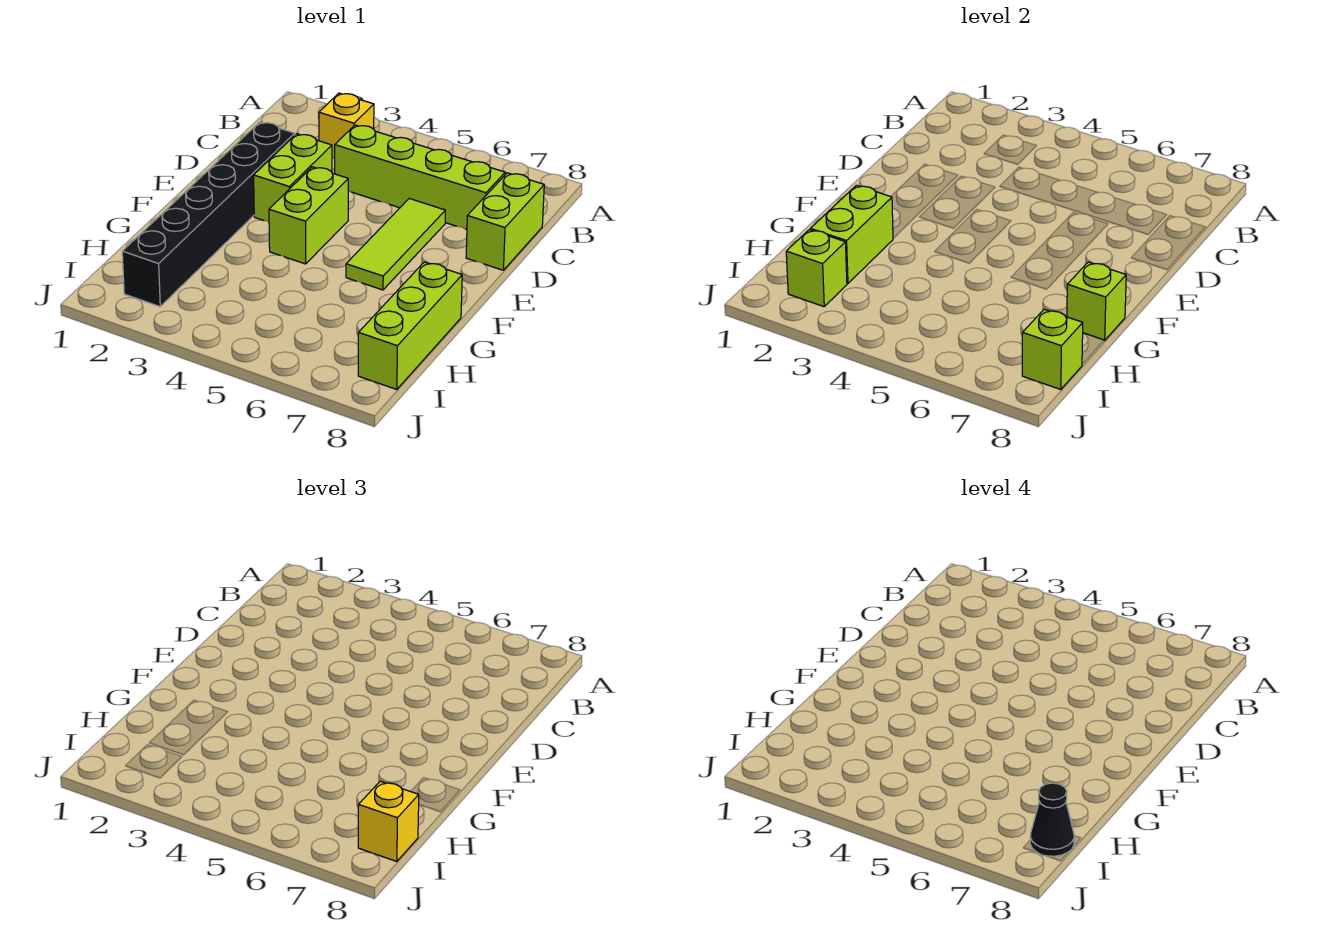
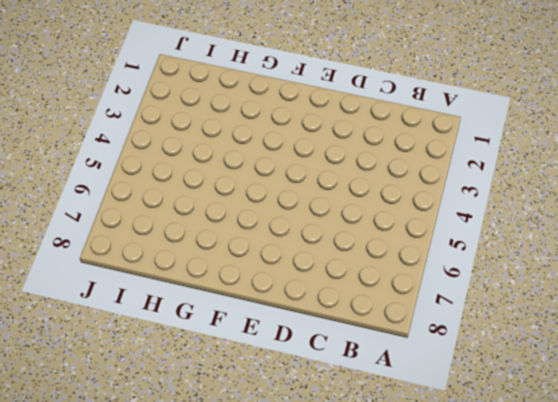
none -> yellow brick B3 level 1
none -> lime brick C4:C7 level 1
none -> lime brick C8:D8 level 1

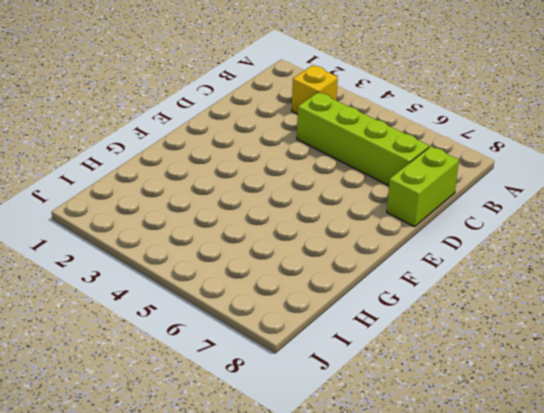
none -> black brick D2:I2 level 1
none -> lime brick D3:E3 level 1
none -> lime tile D6:F6 level 1

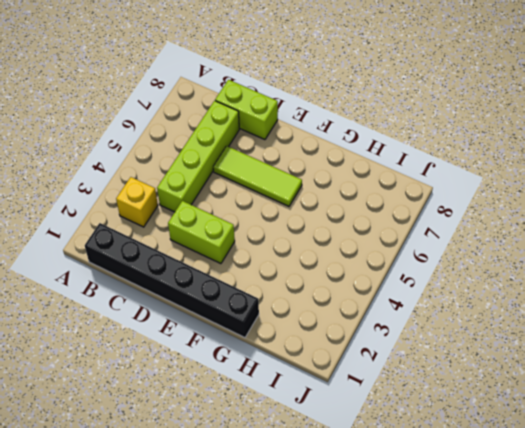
black brick B1:G1 level 1 -> black brick D2:I2 level 1
none -> lime brick E4:F4 level 1
none -> lime brick G8:I8 level 1
none -> lime brick G2:H2 level 2

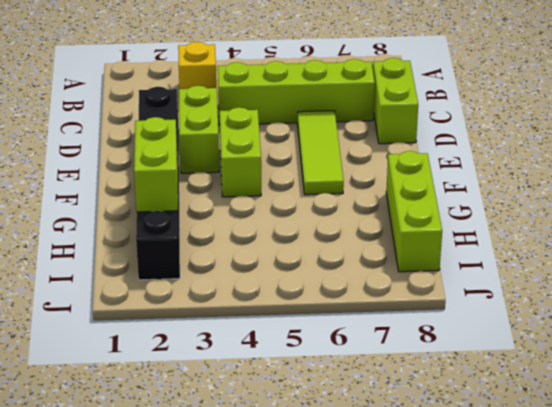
none -> lime brick G8 level 2
none -> lime brick I2 level 2
none -> lime brick I8 level 2

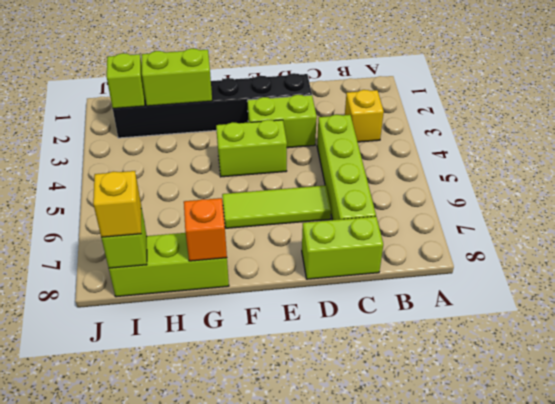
orange brick G8 level 2 -> lime brick G8 level 2
none -> black cone I8 level 4

